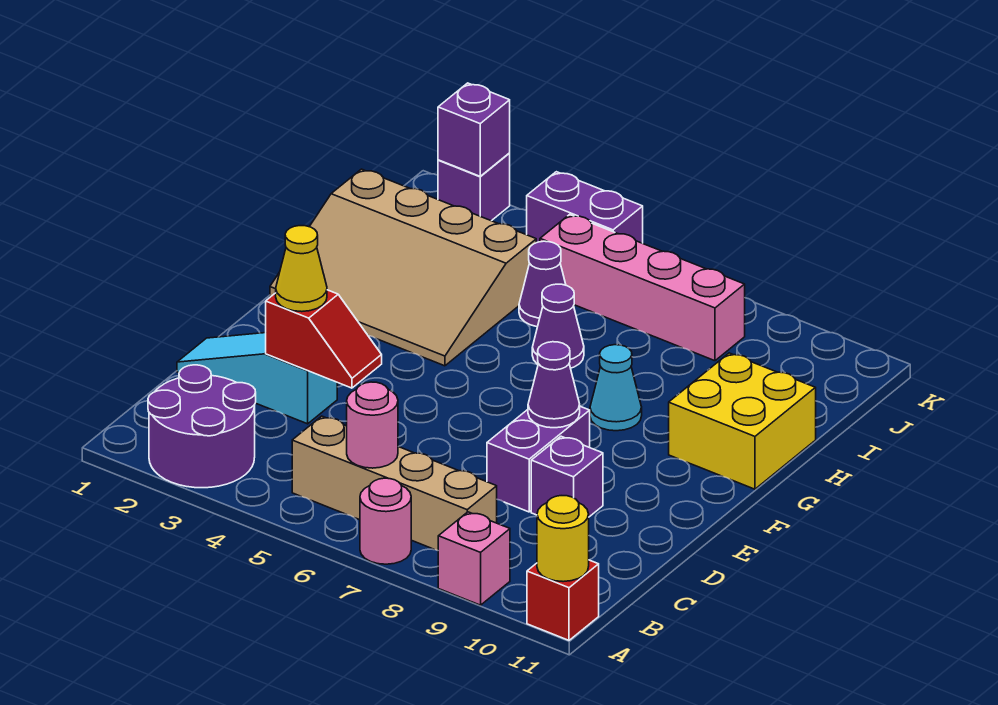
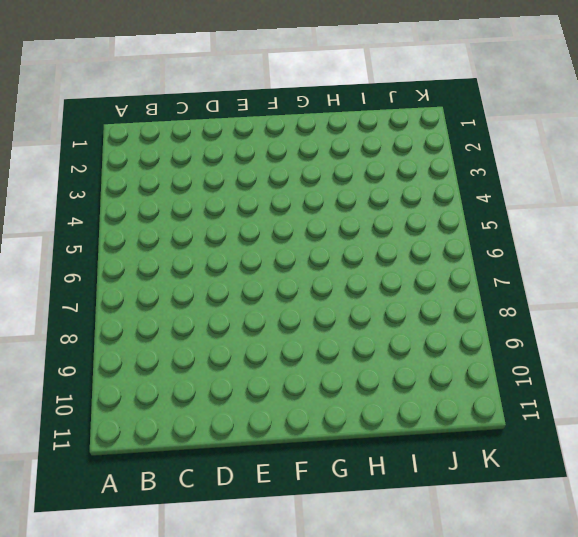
none -> purple round brick A2:B3 level 1
none -> pink round brick A7 level 1
none -> pink brick A9 level 1

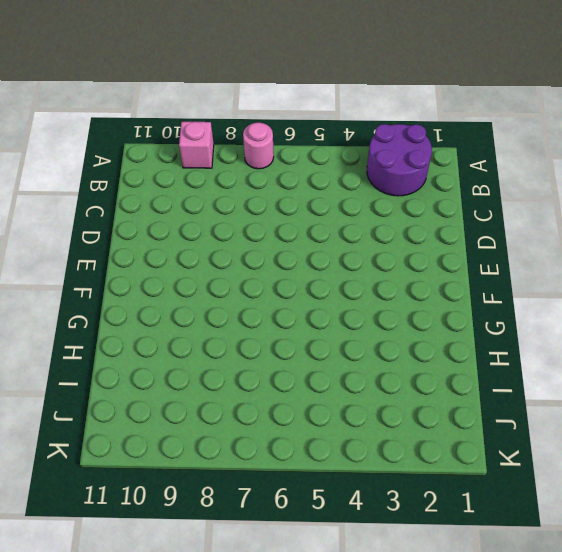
none -> red brick A11 level 1
none -> tan brick B5:B8 level 1
none -> cyan slope D1:D3 level 1 top 3

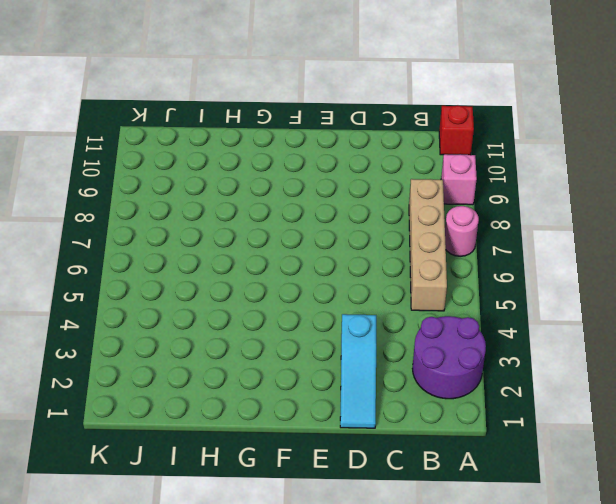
none -> purple brick D8:E8 level 1
none -> purple brick D9 level 1
none -> tan slope G1:I4 level 1 top I

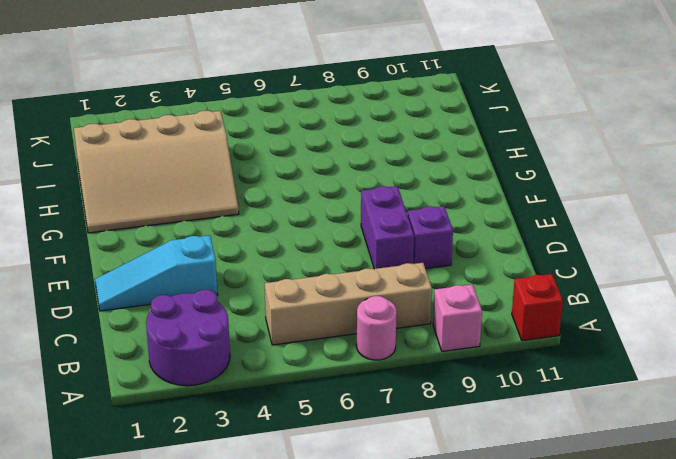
none -> cyan cone G8 level 1
none -> yellow brick G10:H11 level 1
none -> purple cone H6 level 1

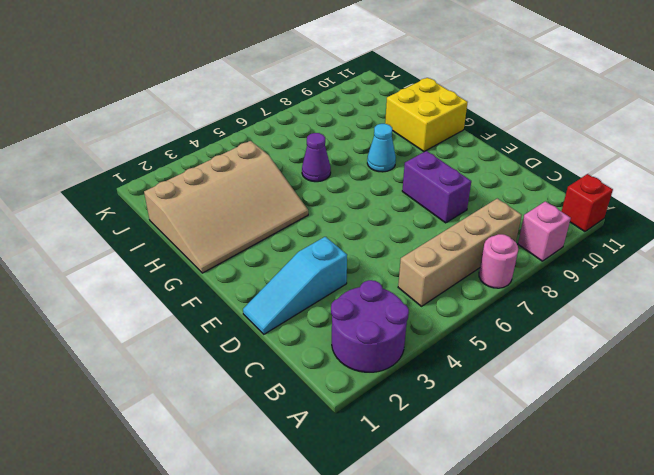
none -> purple brick D9 level 1
none -> purple cone I5 level 1
none -> pink brick J5:J8 level 1

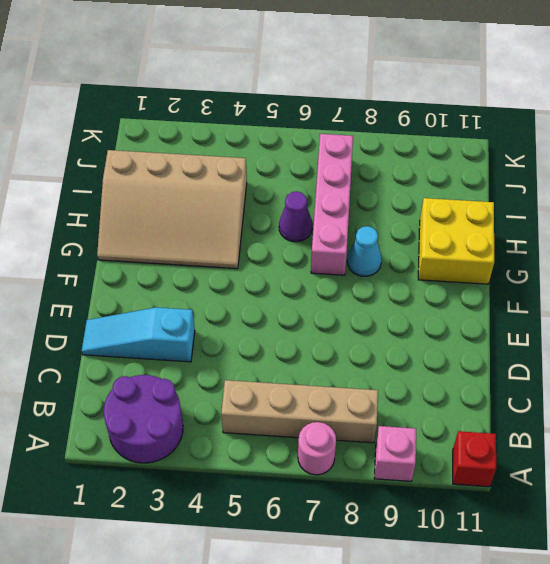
pink brick G7:J7 level 1 -> pink brick J5:J8 level 1
none -> purple brick D8:E8 level 1
none -> purple brick D9 level 1
none -> purple cone I5 level 1

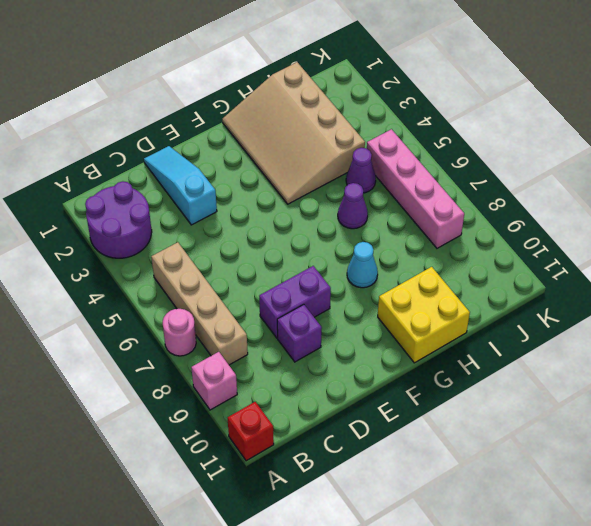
none -> purple brick K2 level 1
none -> purple brick K4:K5 level 1
none -> yellow round brick A11 level 2

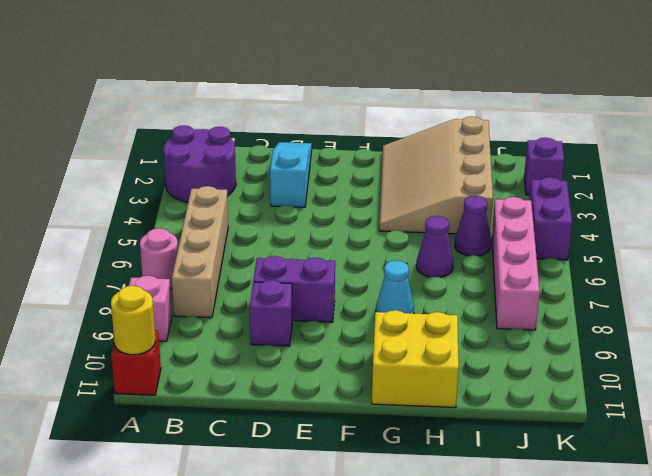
none -> pink round brick B6 level 2
none -> red slope D3:D4 level 2 top 3
none -> purple cone E8 level 2

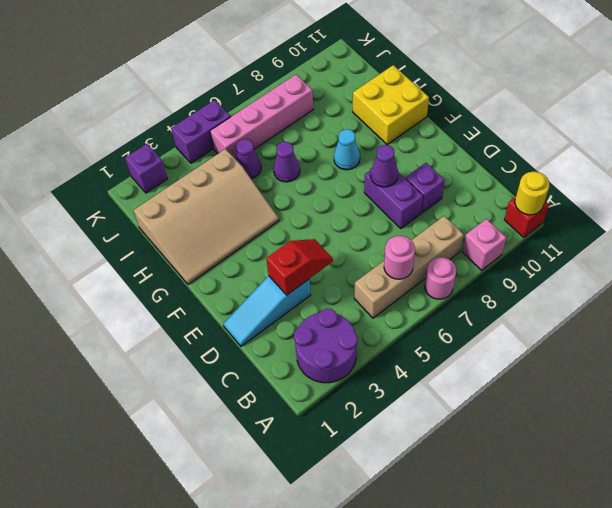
none -> purple brick K2 level 2
none -> yellow cone D3 level 3

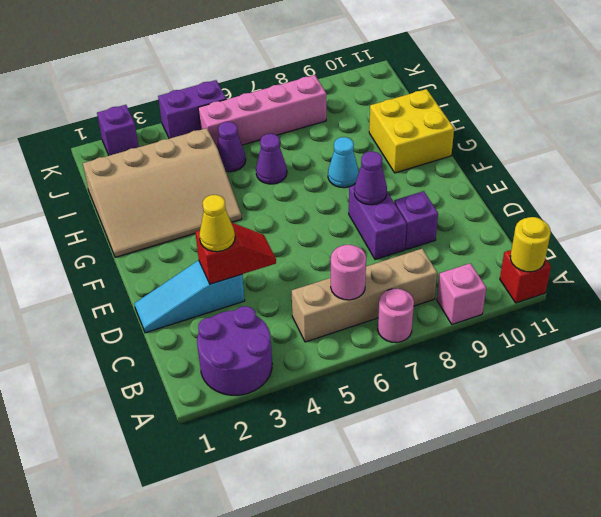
none -> purple brick K2 level 2

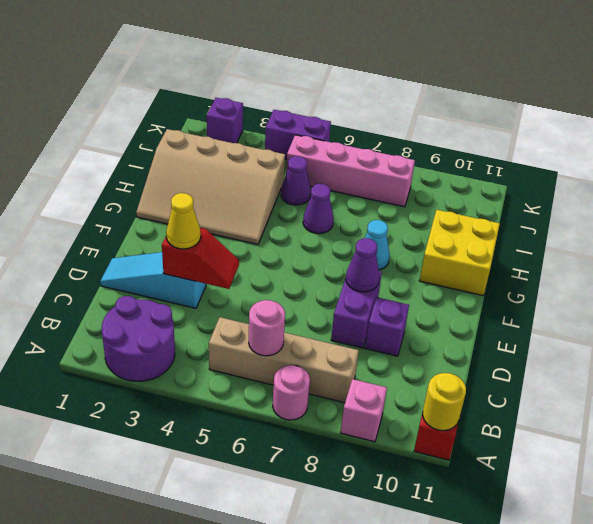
none -> purple brick K2 level 2

